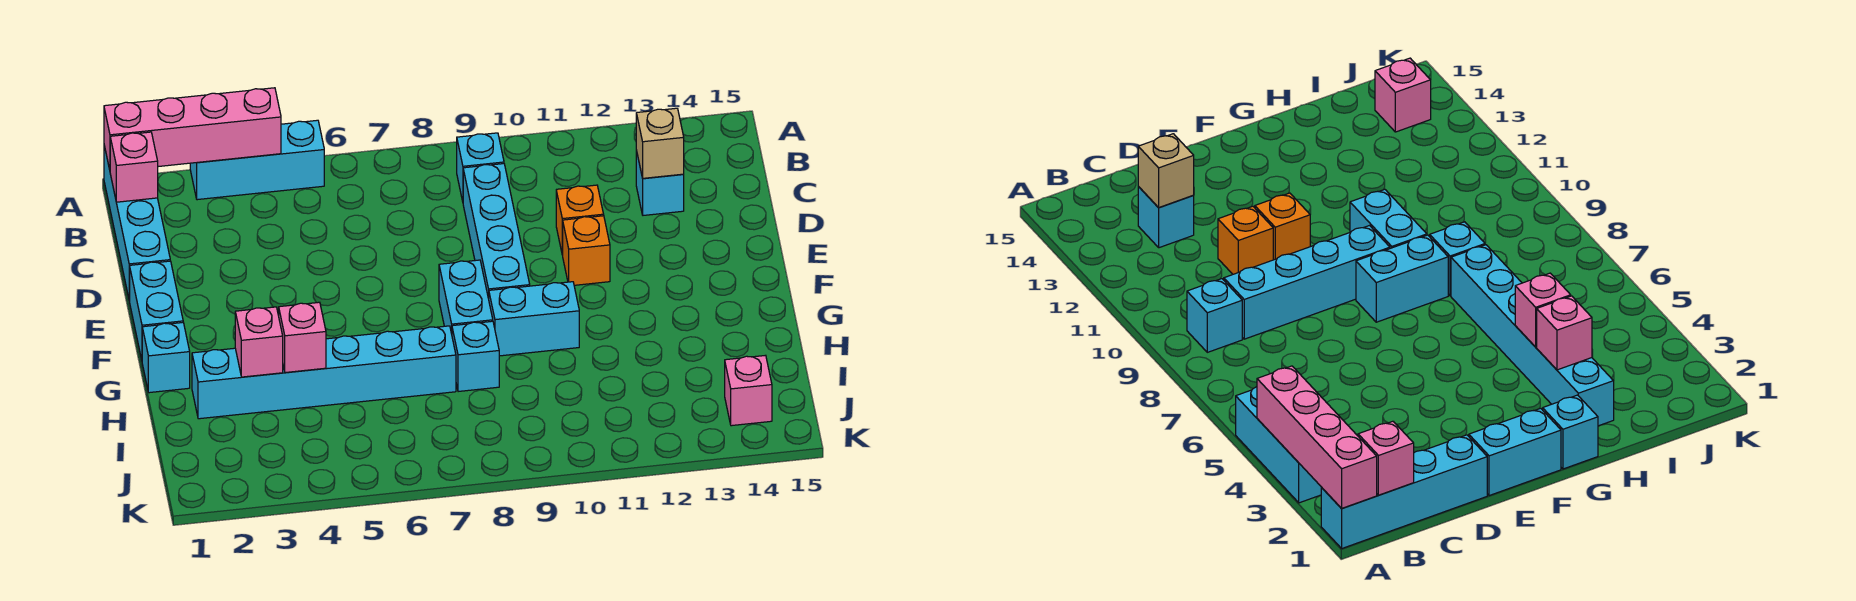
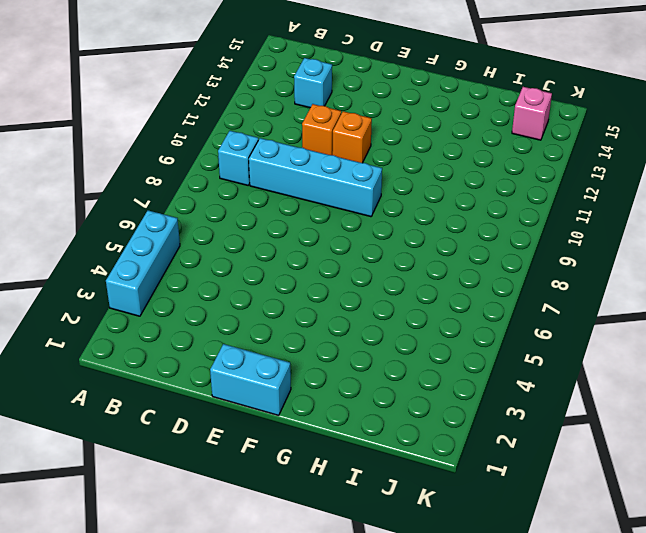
none -> cyan brick A1:D1 level 1
none -> cyan brick F8:G8 level 1
none -> cyan brick G1 level 1

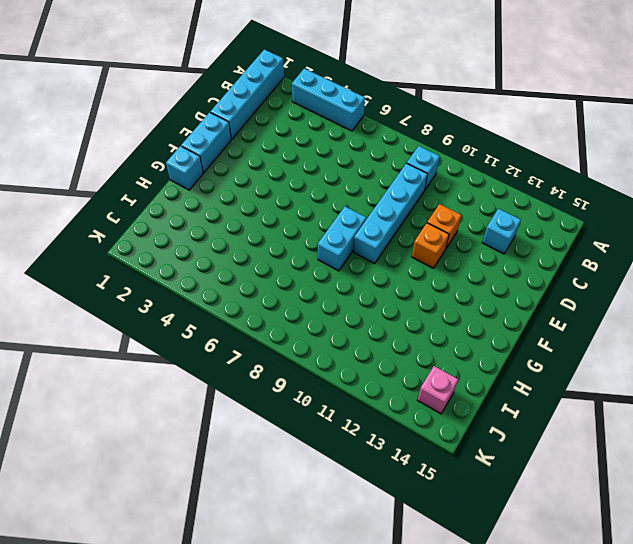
none -> cyan brick G9:G10 level 1
none -> cyan brick H2:H7 level 1
none -> cyan brick H8 level 1

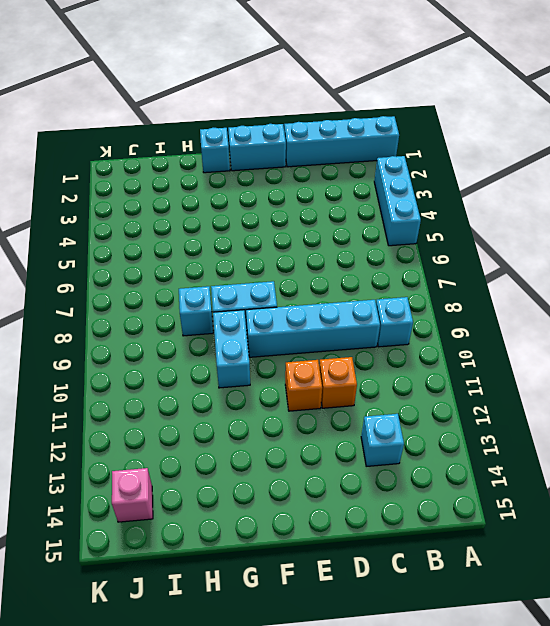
none -> cyan brick H2:H7 level 1
none -> pink brick A1:A4 level 2
none -> pink brick B1 level 2

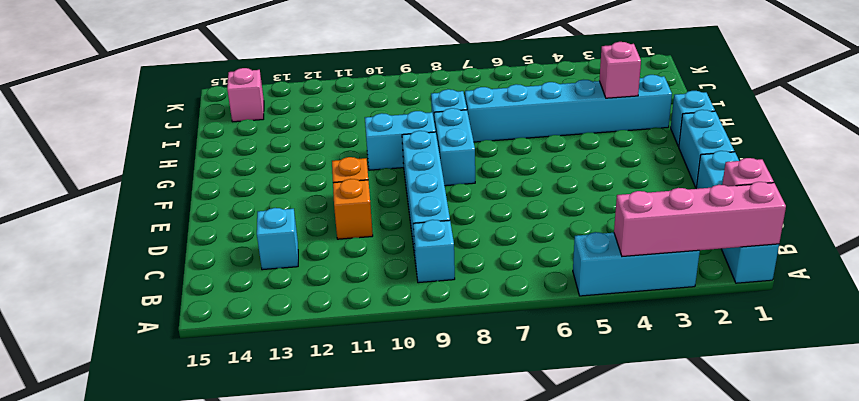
none -> tan brick C13 level 2
none -> pink brick H4 level 2

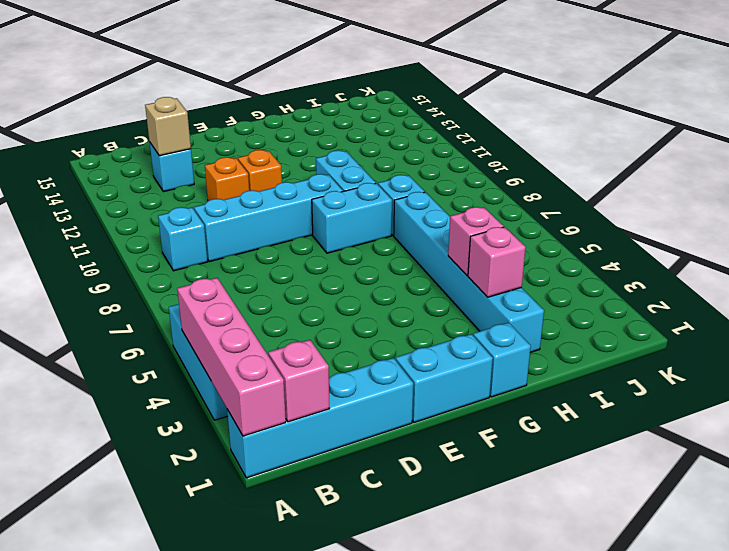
none -> pink brick J14 level 1

